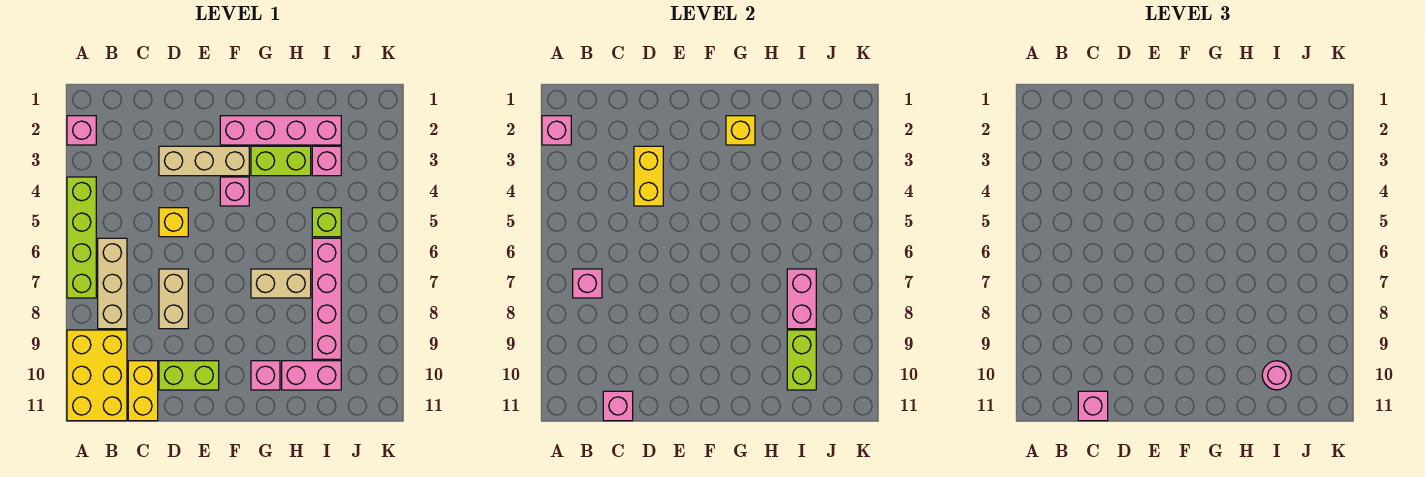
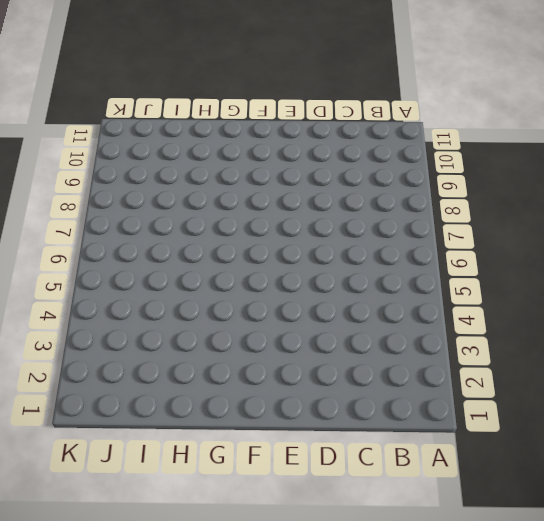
none -> pink brick A2 level 1
none -> lime brick A4:A7 level 1
none -> yellow brick A9:B11 level 1

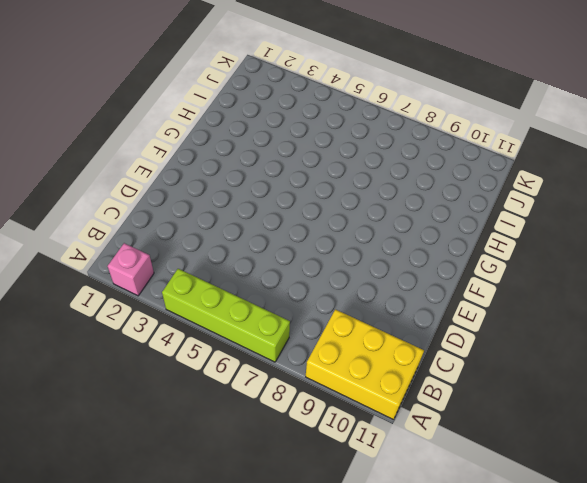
none -> tan brick B6:B8 level 1
none -> yellow brick C10:C11 level 1
none -> tan brick D3:F3 level 1

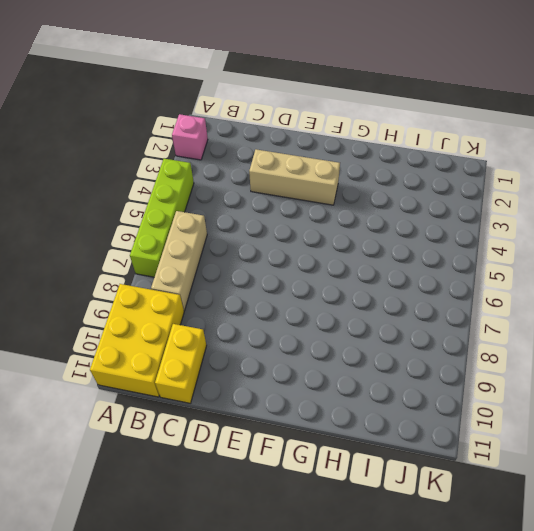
none -> yellow brick D5 level 1
none -> tan brick D7:D8 level 1
none -> lime brick D10:E10 level 1

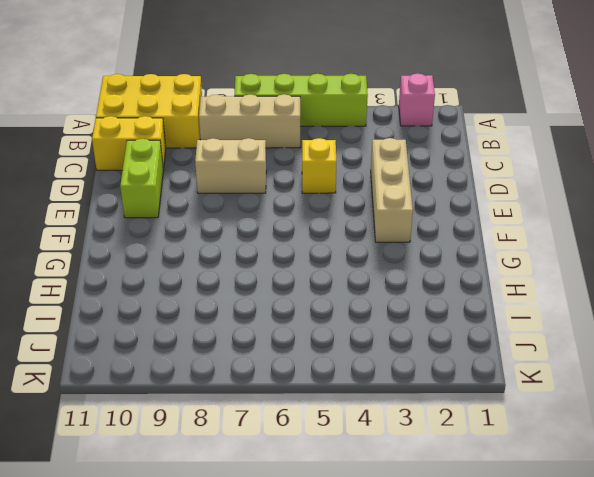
none -> pink brick F2:I2 level 1
none -> pink brick F4 level 1
none -> lime brick G3:H3 level 1

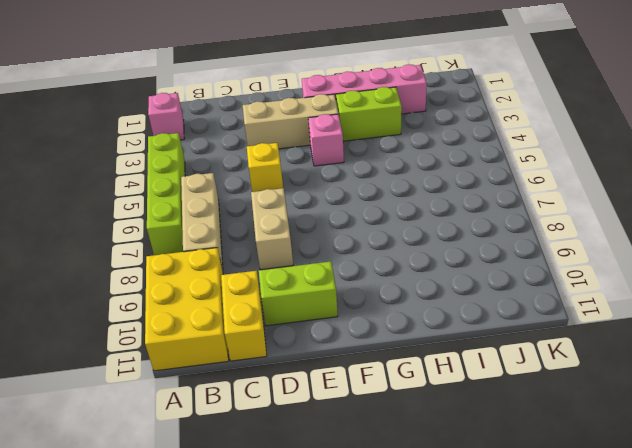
none -> tan brick G7:H7 level 1
none -> pink brick G10 level 1
none -> pink brick H10:I10 level 1

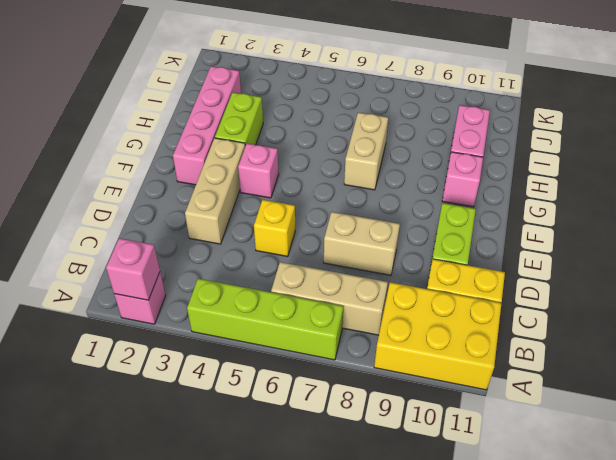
none -> pink brick I3 level 1
none -> lime brick I5 level 1
none -> pink brick I6:I9 level 1

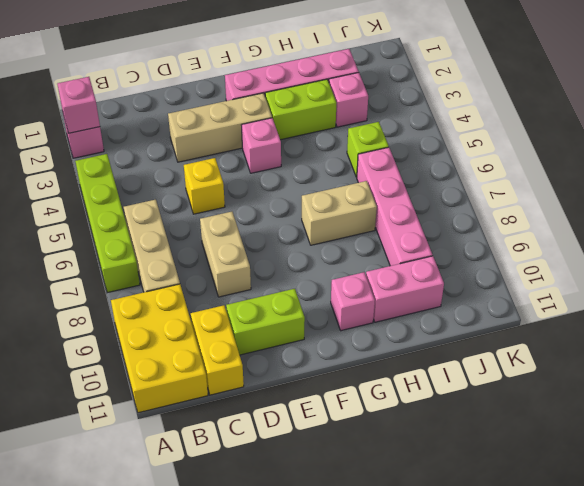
none -> pink brick B7 level 2
none -> pink brick C11 level 2
none -> yellow brick D3:D4 level 2

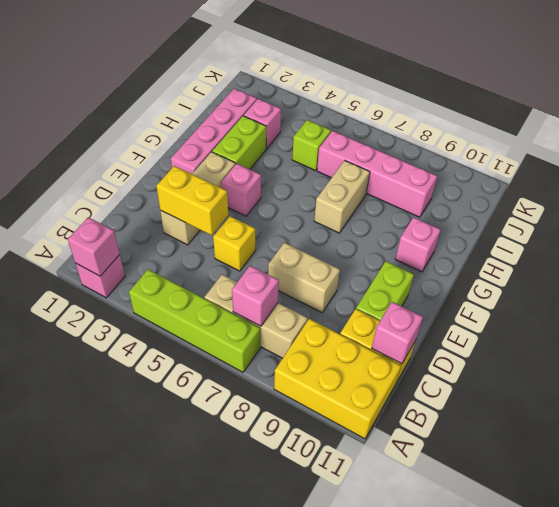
none -> pink brick H10:I10 level 1
none -> yellow brick G2 level 2
none -> pink brick I7:I8 level 2

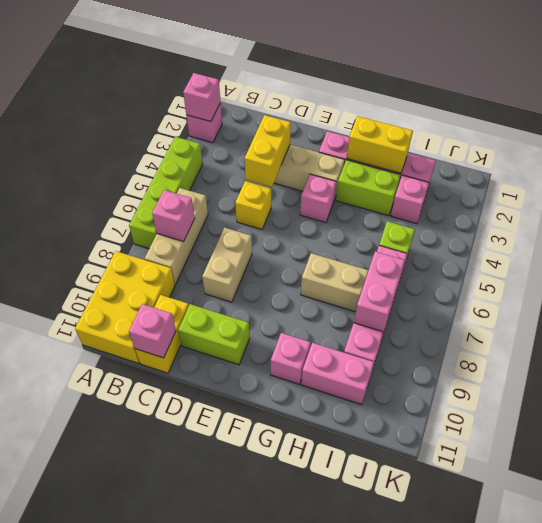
yellow brick G2:H2 level 2 -> yellow brick G2 level 2
none -> lime brick I9:I10 level 2
none -> pink brick C11 level 3
none -> pink round brick I10 level 3

